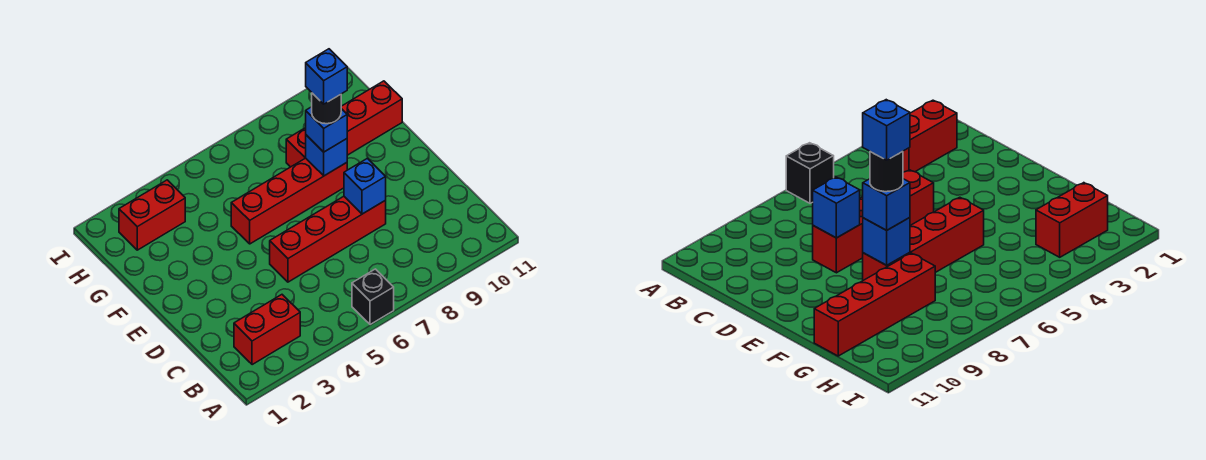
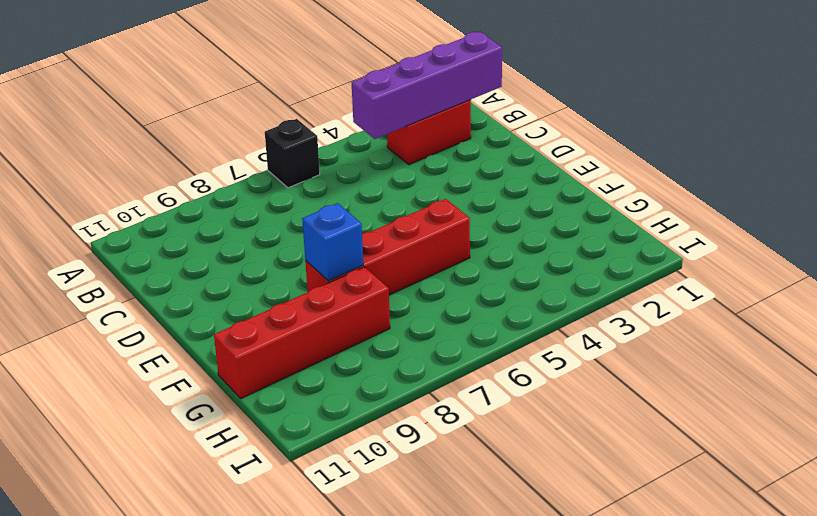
purple brick B1:B4 level 2 -> none
none -> red brick D5:D8 level 1
none -> red brick H2:H3 level 1

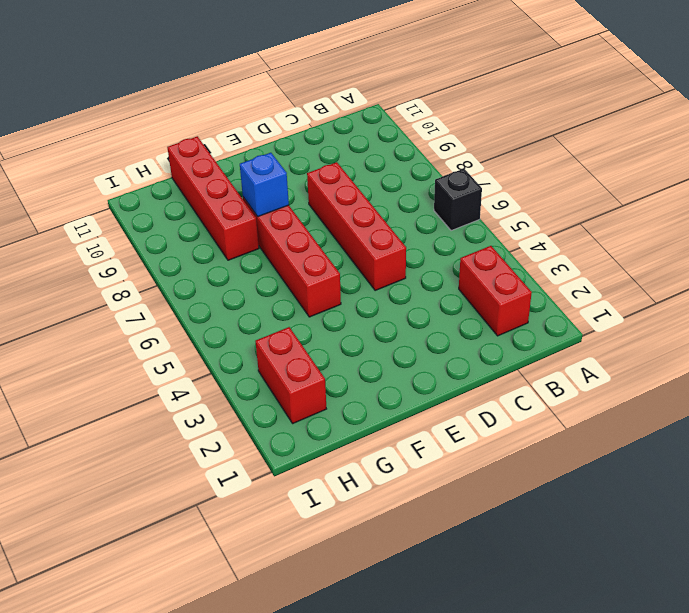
none -> blue brick D8 level 2
none -> blue brick F8 level 3

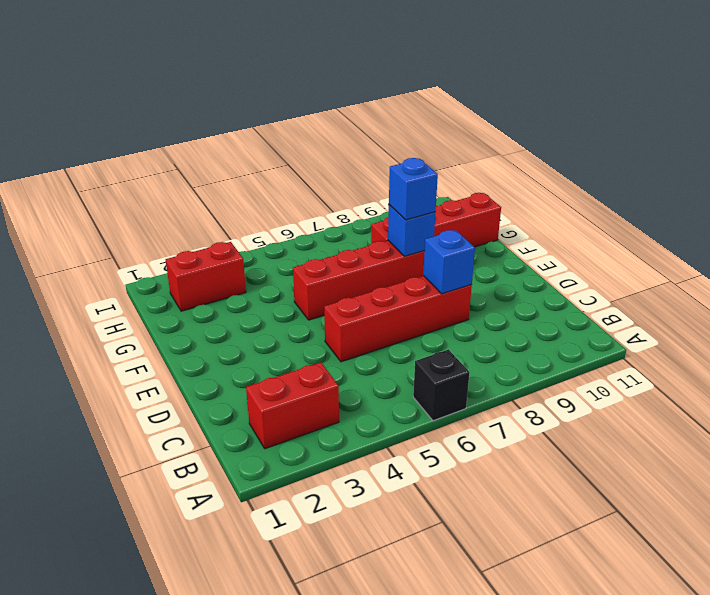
none -> black round brick F8 level 4
none -> blue brick F8 level 5

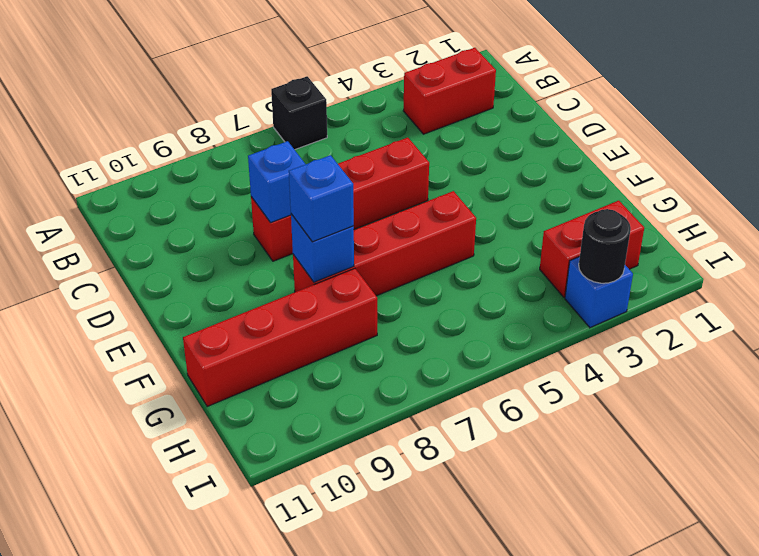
blue brick I3 level 1 -> blue brick F8 level 5
black round brick I3 level 2 -> black round brick F8 level 4

